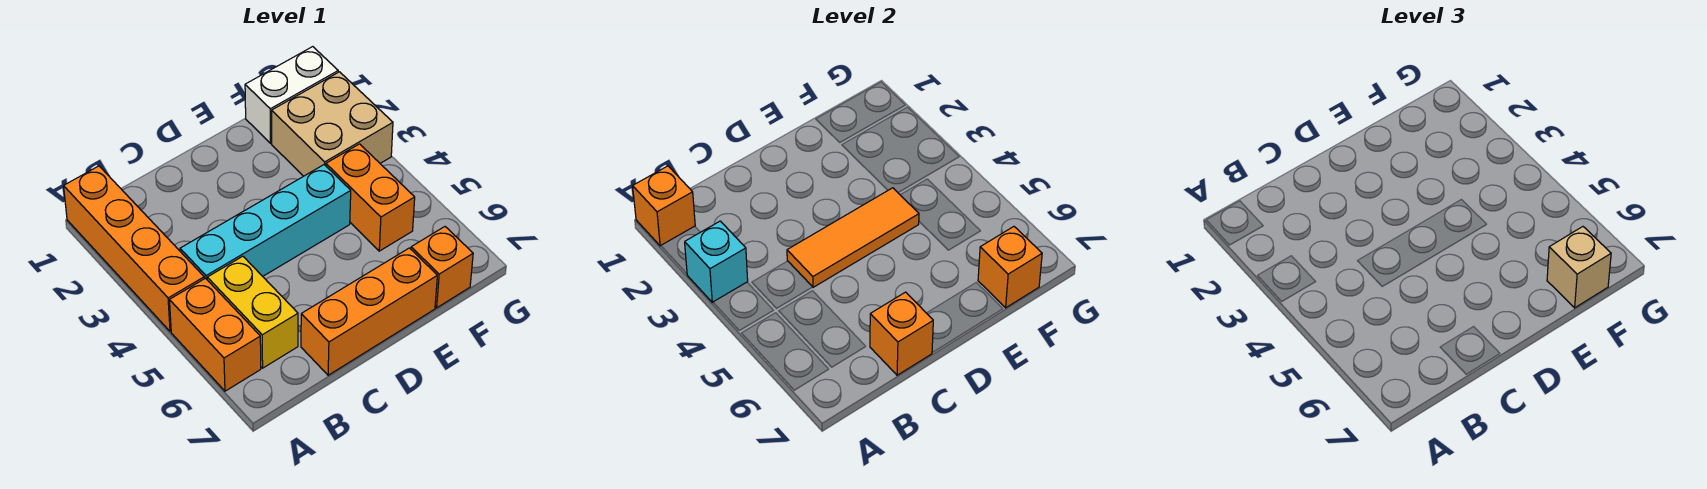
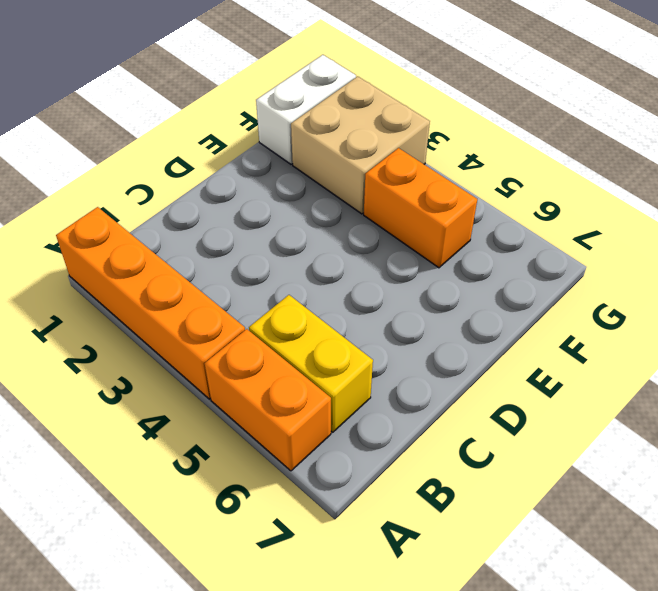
none -> cyan brick B4:E4 level 1
none -> orange brick C7:E7 level 1
none -> orange brick F7 level 1

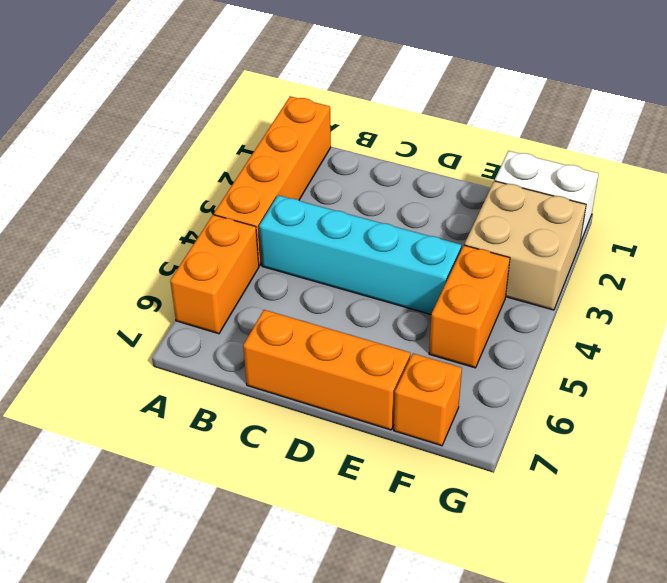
none -> yellow brick B5:B6 level 1
none -> orange brick A1 level 2
none -> cyan brick A3 level 2

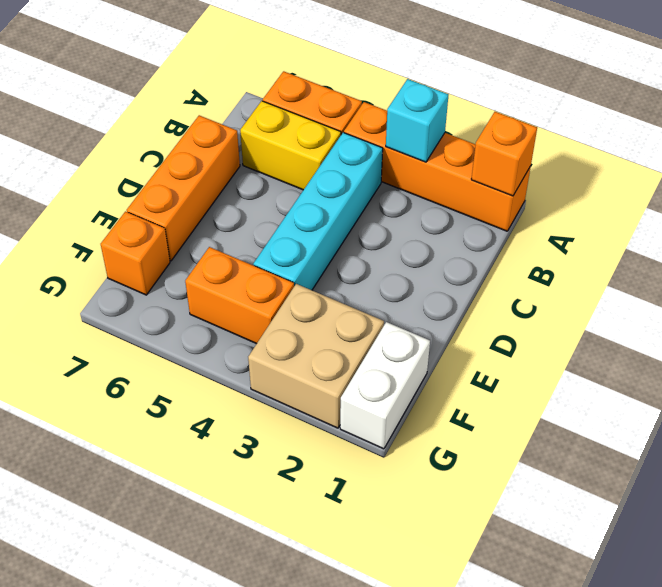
none -> orange tile C4:E4 level 2
none -> orange brick C7 level 2
none -> orange brick F7 level 2

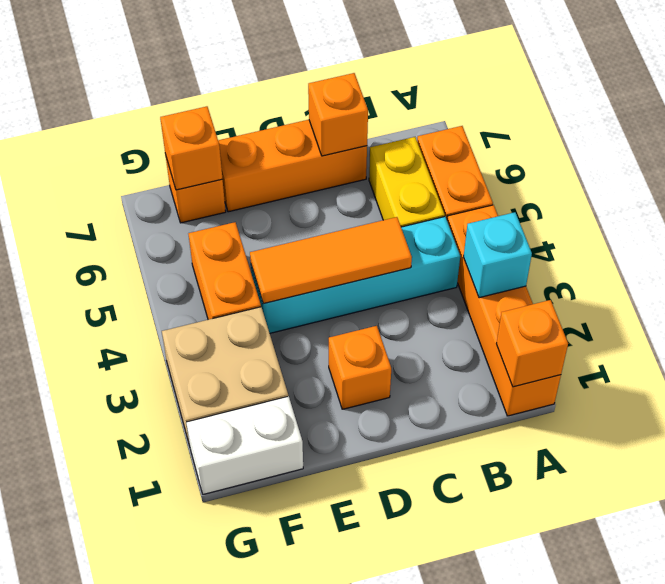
orange brick D2 level 1 -> none
none -> tan brick F7 level 3

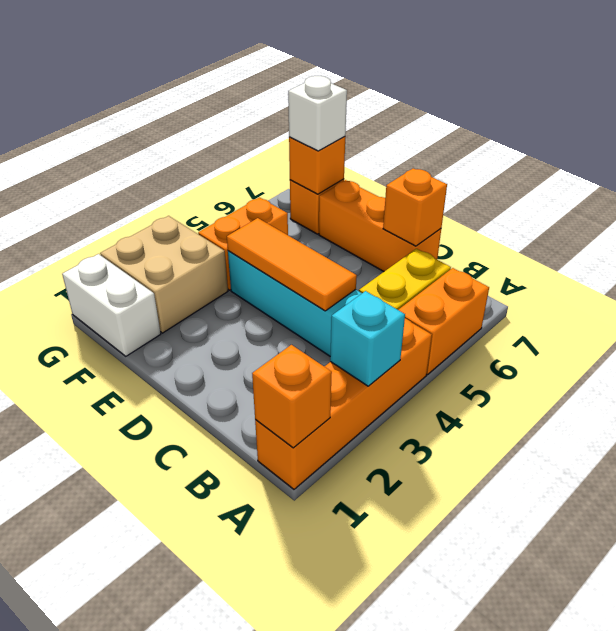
white brick F7 level 3 -> tan brick F7 level 3

